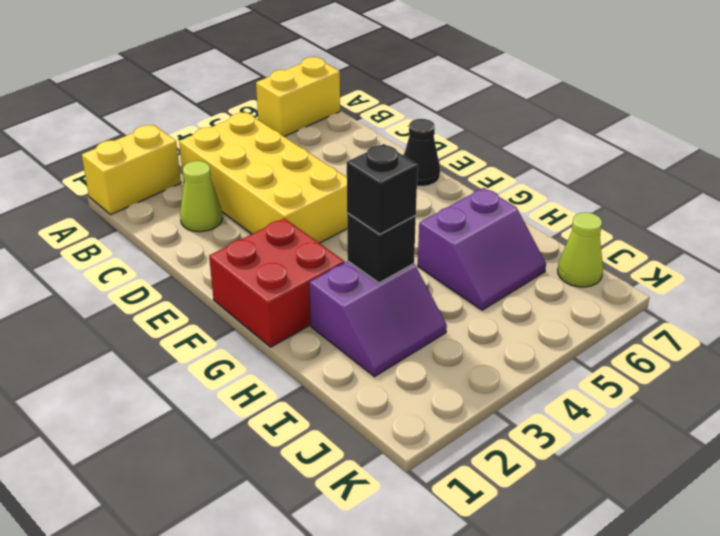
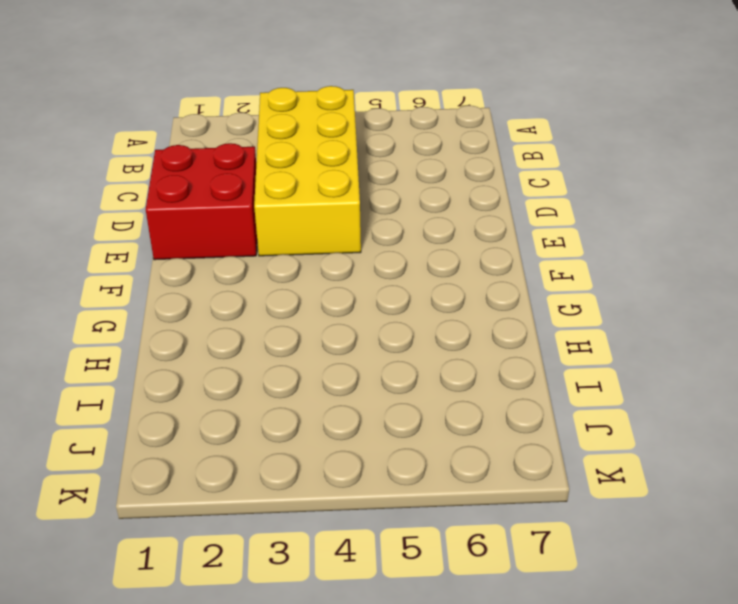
red brick D1:E2 level 1 -> red brick F1:G2 level 1
none -> yellow brick A1:A2 level 1
none -> yellow brick A6:A7 level 1

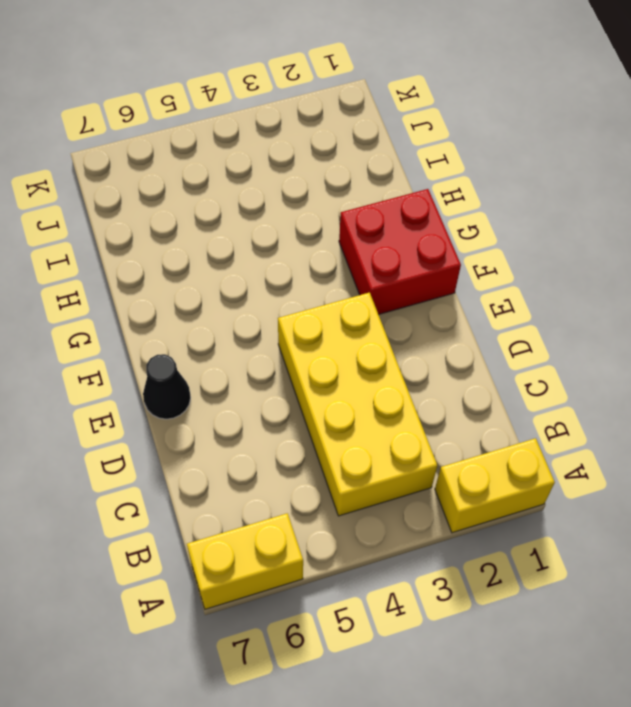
none -> lime cone C2 level 1
none -> purple slope H2:I3 level 1 top H

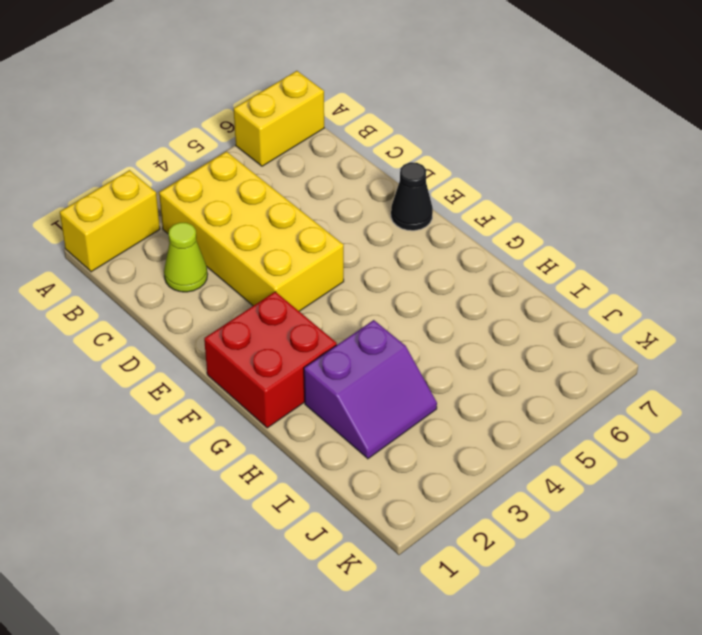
none -> purple slope H5:I6 level 1 top H
none -> lime cone J7 level 1

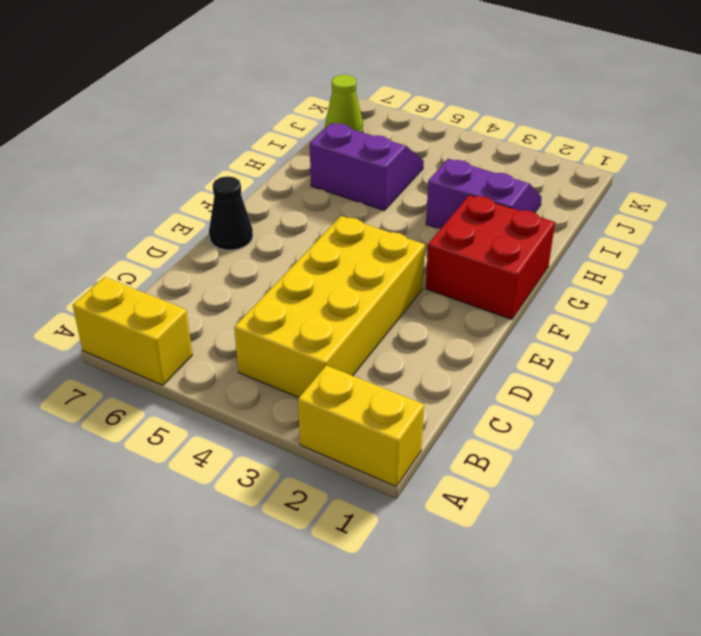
none -> lime cone C2 level 1
none -> black brick H3 level 2

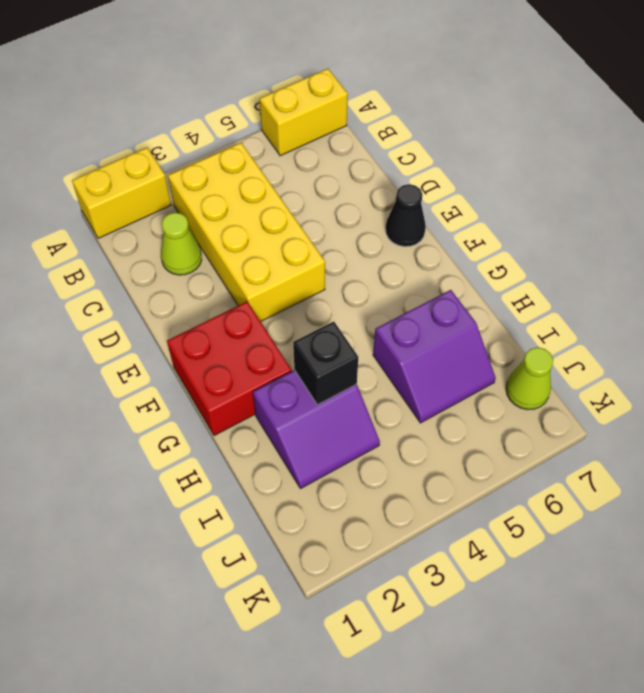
none -> black brick H3 level 3

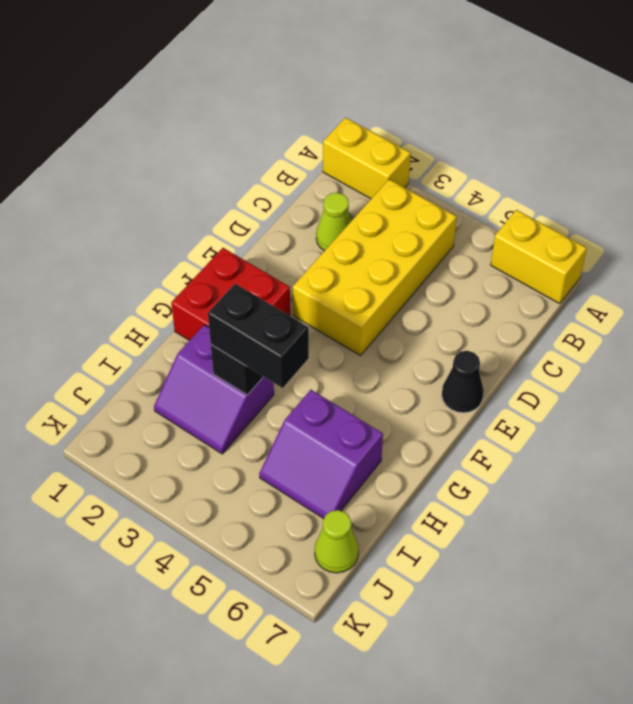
black brick H3:H4 level 3 -> black brick H3 level 3

